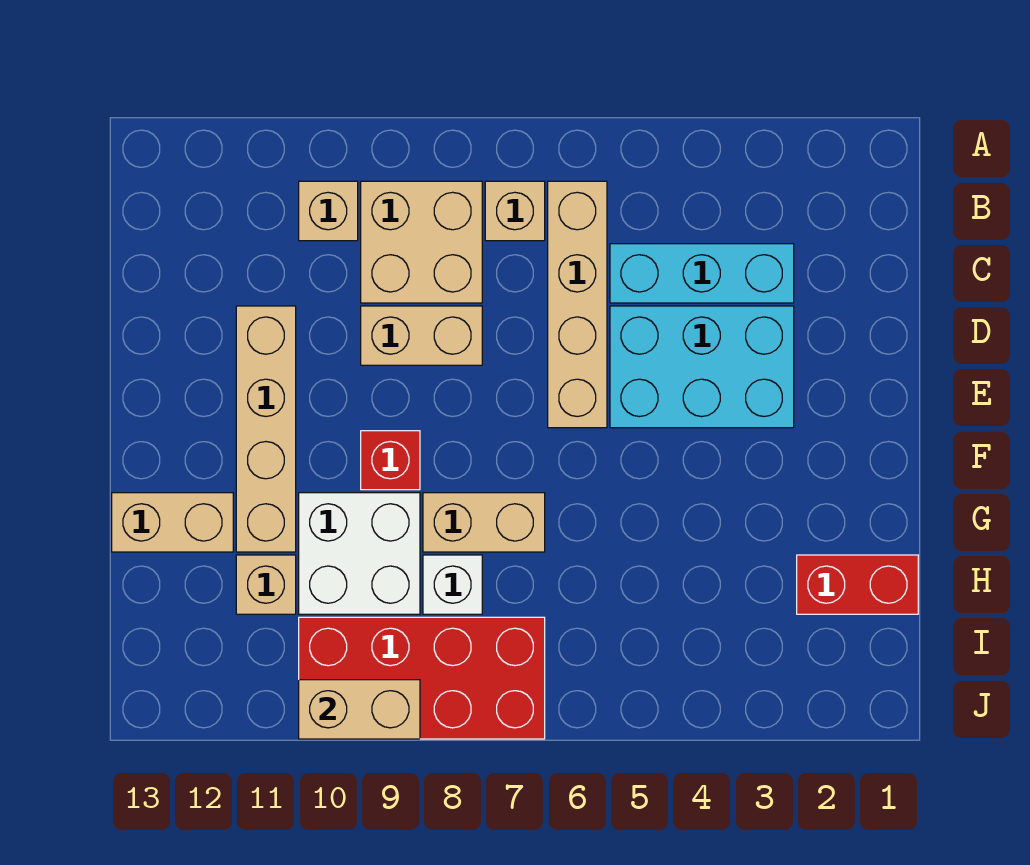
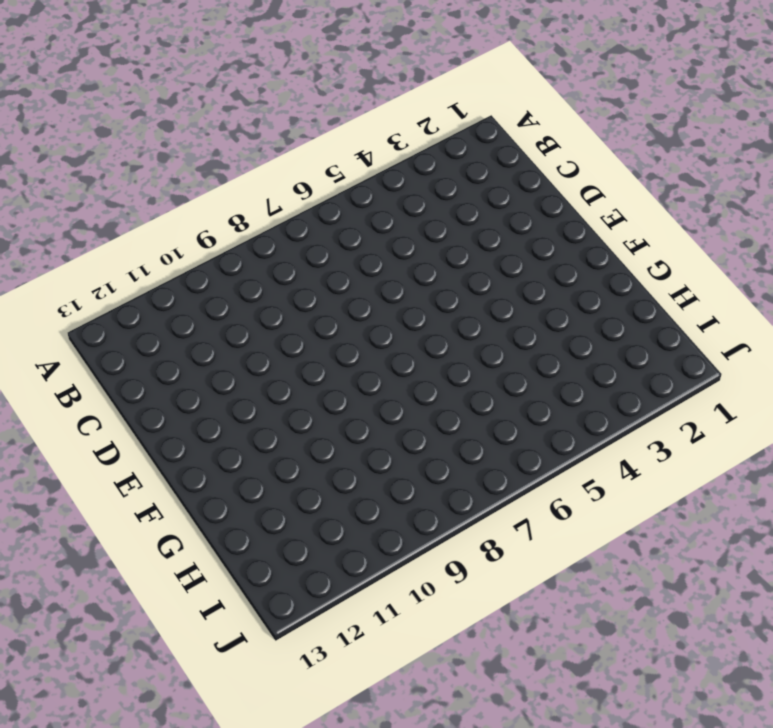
none -> tan brick B6:E6 level 1
none -> tan brick B7 level 1
none -> tan brick B8:C9 level 1

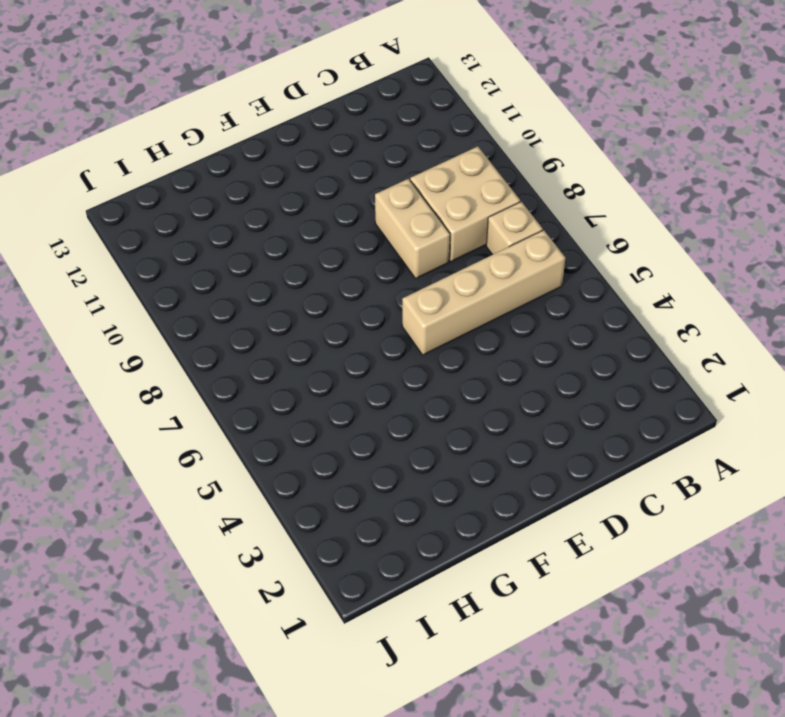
none -> tan brick B10 level 1
none -> cyan brick C3:C5 level 1
none -> cyan brick D3:E5 level 1

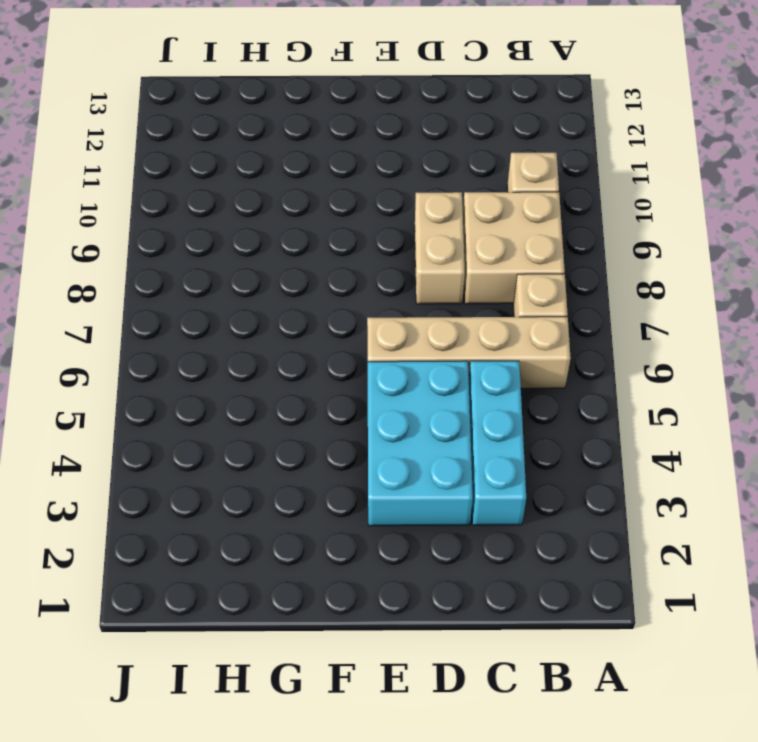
none -> tan brick D11:G11 level 1
none -> red brick F9 level 1
none -> tan brick G7:G8 level 1

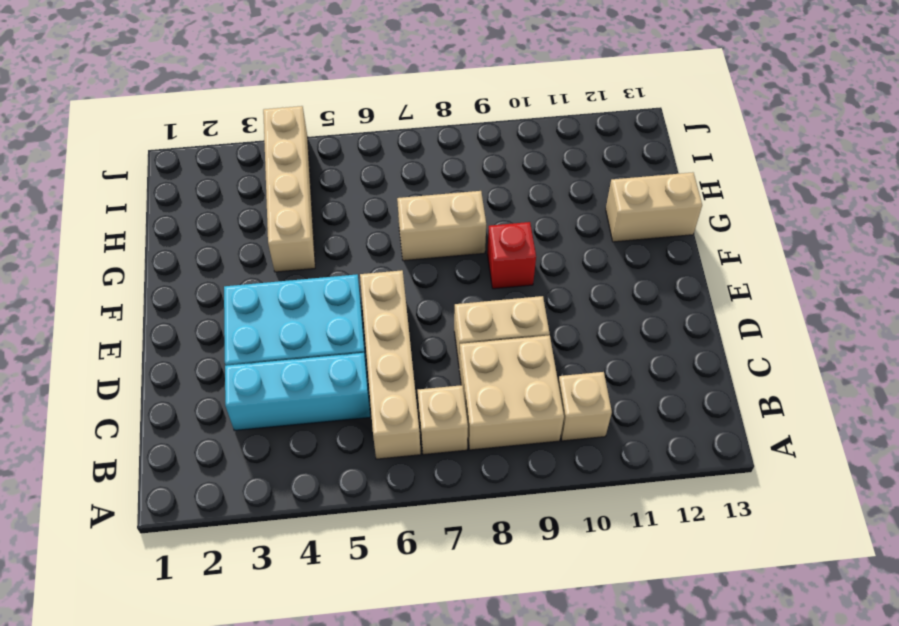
tan brick G4:J4 level 1 -> tan brick D11:G11 level 1
none -> white brick G9:H10 level 1
none -> red brick H1:H2 level 1
none -> white brick H8 level 1

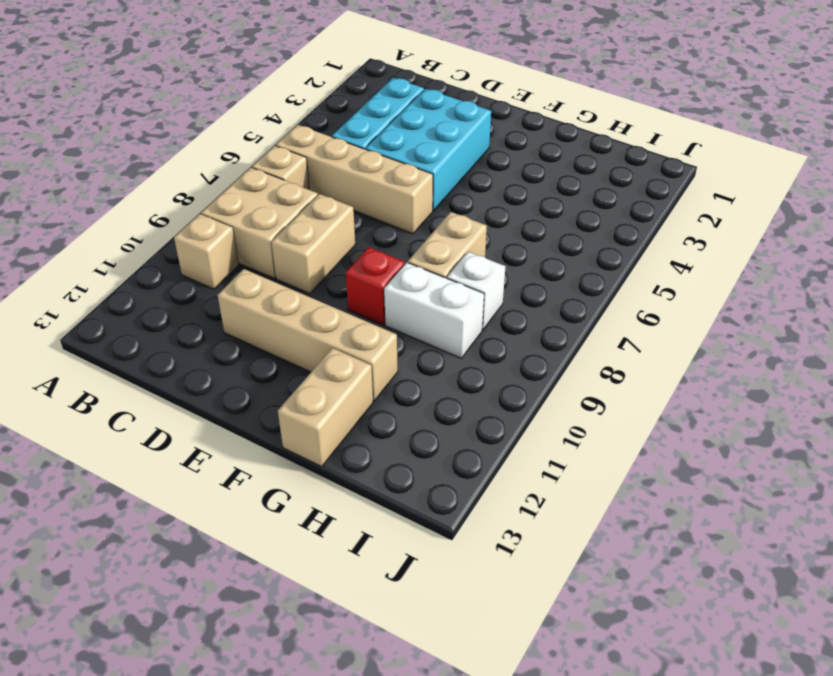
white brick G9:H9 level 1 -> white brick G9:H10 level 1
none -> red brick H1:H2 level 1
none -> tan brick H11 level 1
none -> red brick I7:J10 level 1

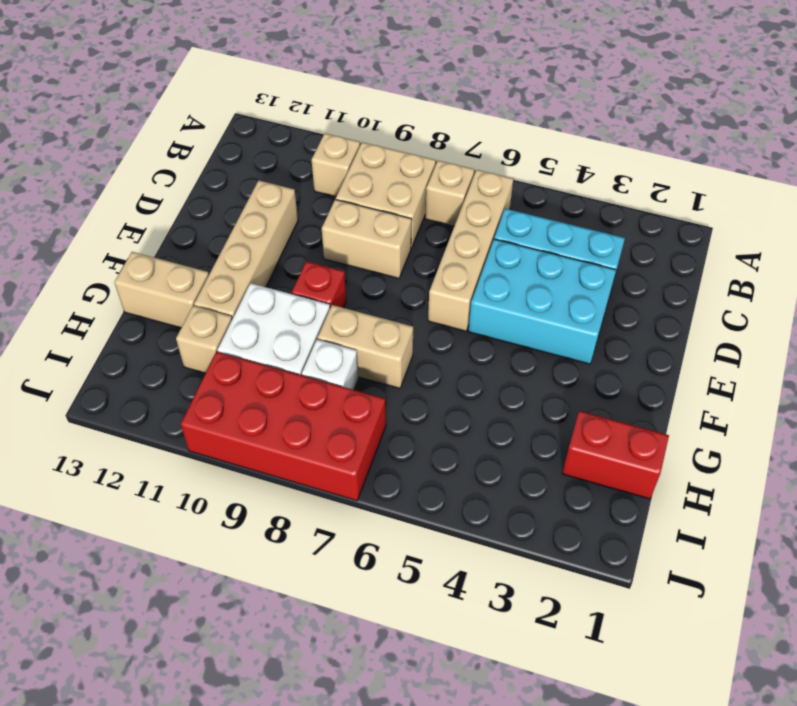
none -> tan brick J9:J10 level 2

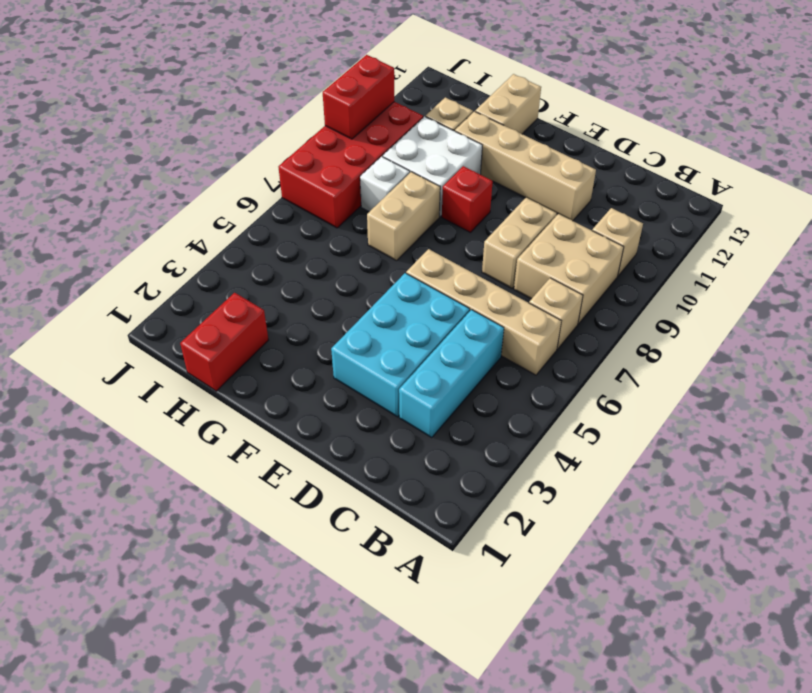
red brick J9:J10 level 2 -> tan brick J9:J10 level 2

